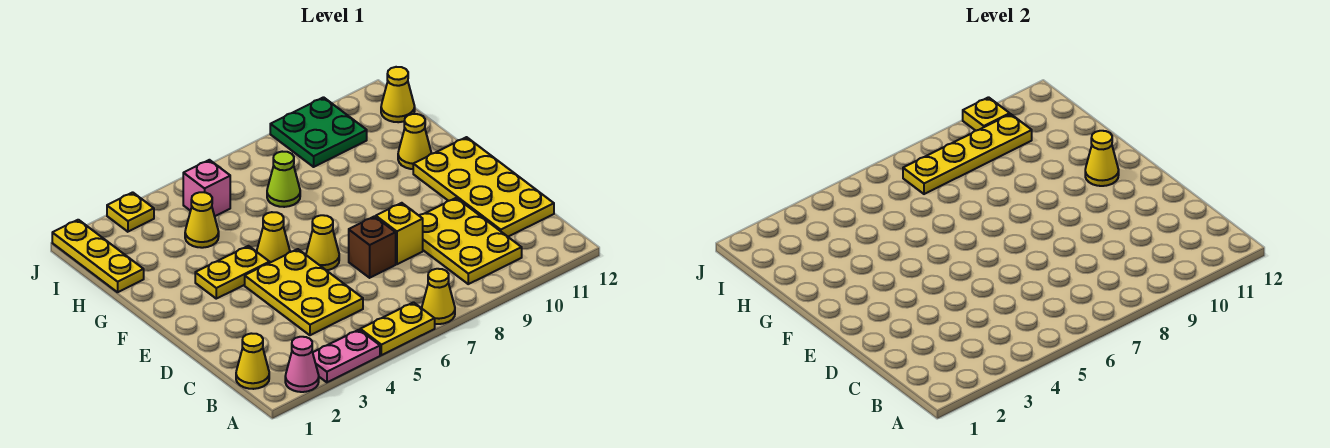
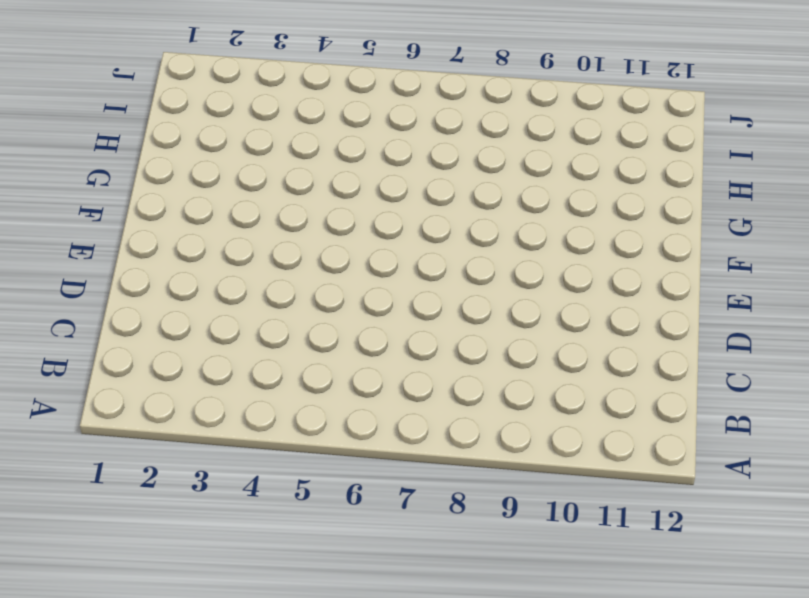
none -> pink cone A2 level 1
none -> pink plate A3:A4 level 1
none -> yellow plate A5:A6 level 1

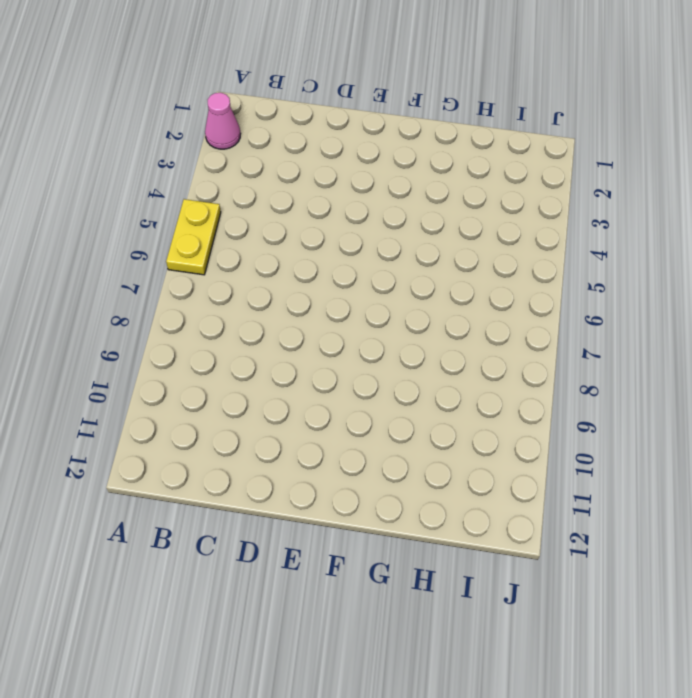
none -> pink plate A3:A4 level 1
none -> yellow cone A7 level 1
none -> yellow cone B1 level 1

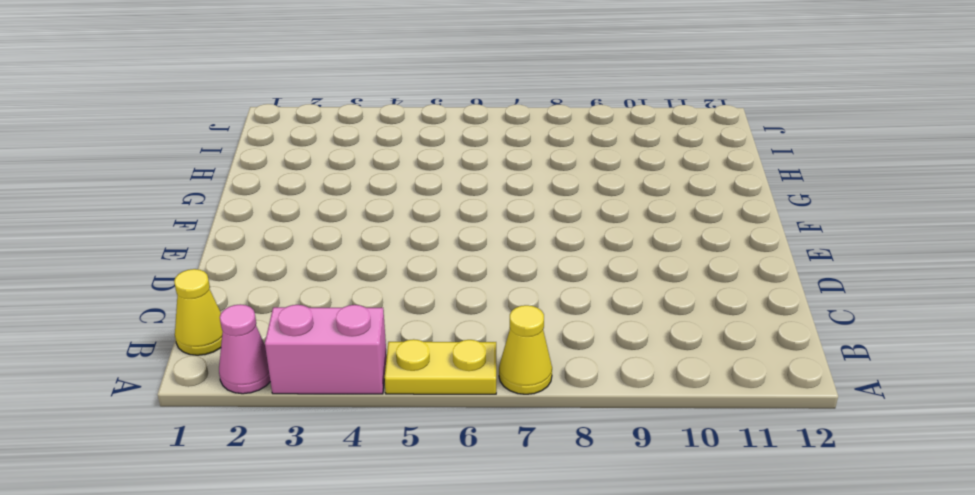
pink brick A3:A4 level 1 -> pink plate A3:A4 level 1
none -> yellow plate B9:D10 level 1
none -> yellow plate C4:E5 level 1
none -> yellow plate C11:F12 level 1

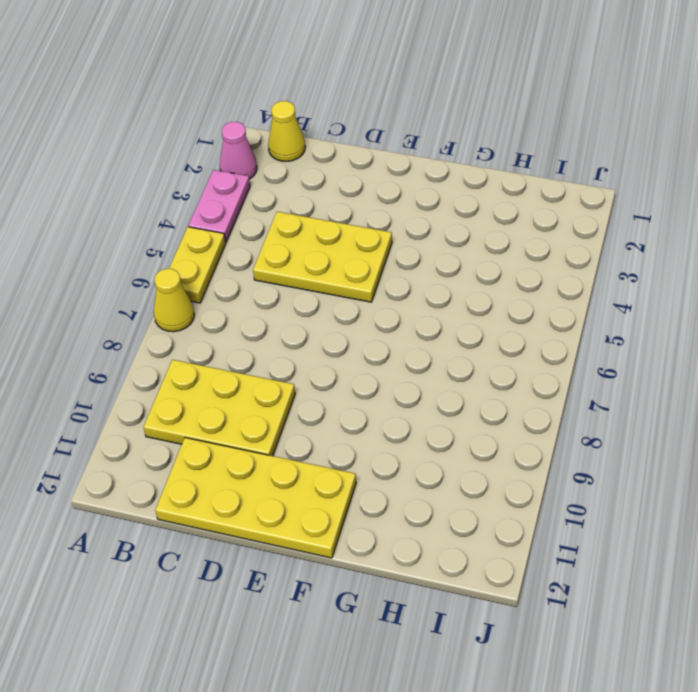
none -> brown brick D7 level 1
none -> yellow brick D8 level 1
none -> yellow cone E6 level 1

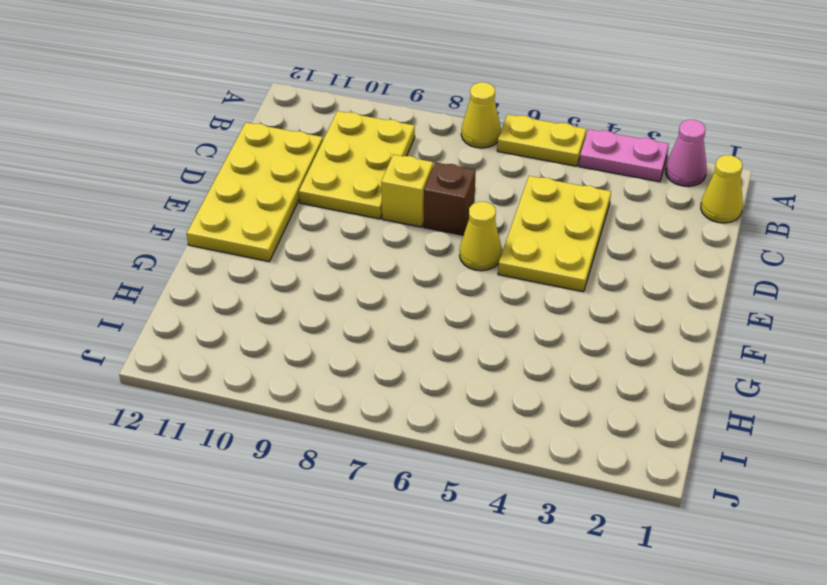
none -> yellow plate F3:F4 level 1
none -> yellow cone F5 level 1
none -> yellow cone G11 level 1

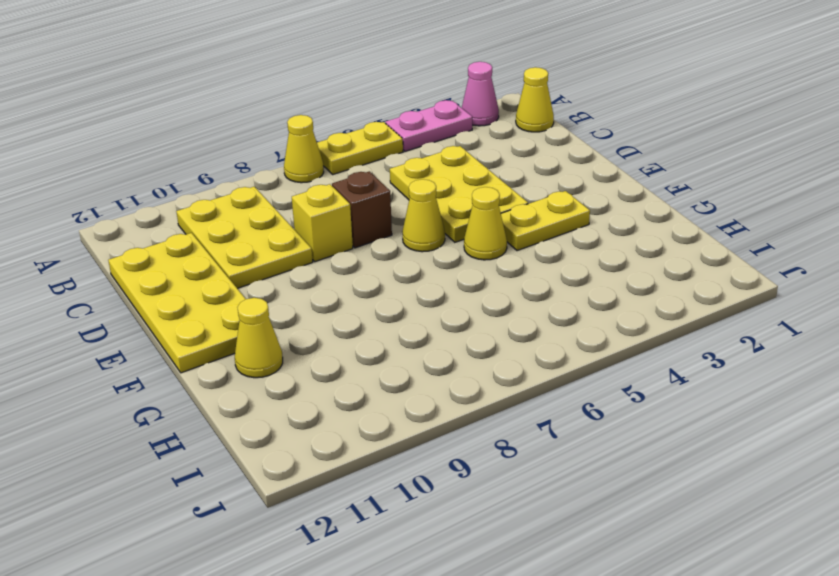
none -> yellow plate H1:J1 level 1
none -> yellow cone H4 level 1
none -> lime cone H7 level 1

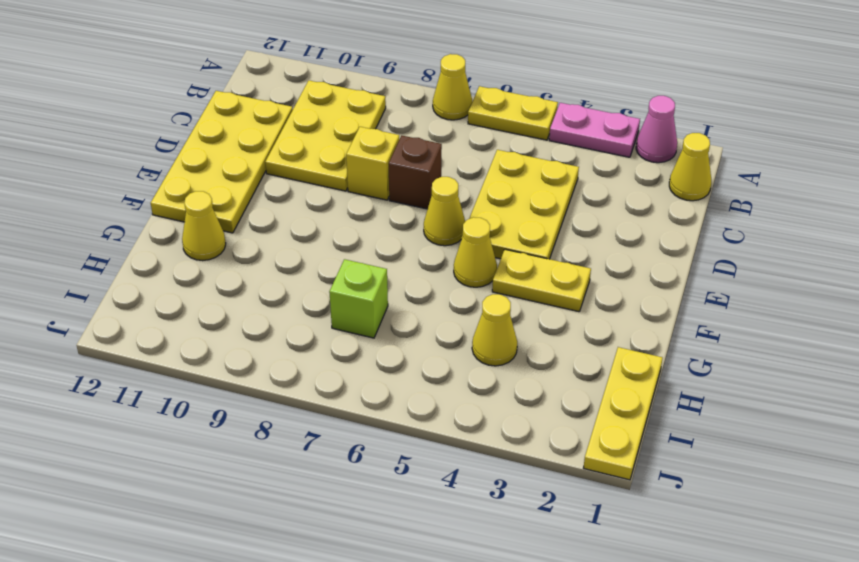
lime brick H7 level 1 -> lime cone H7 level 1
none -> pink brick I5 level 1
none -> green plate I9:J10 level 1
none -> yellow cone I12 level 1

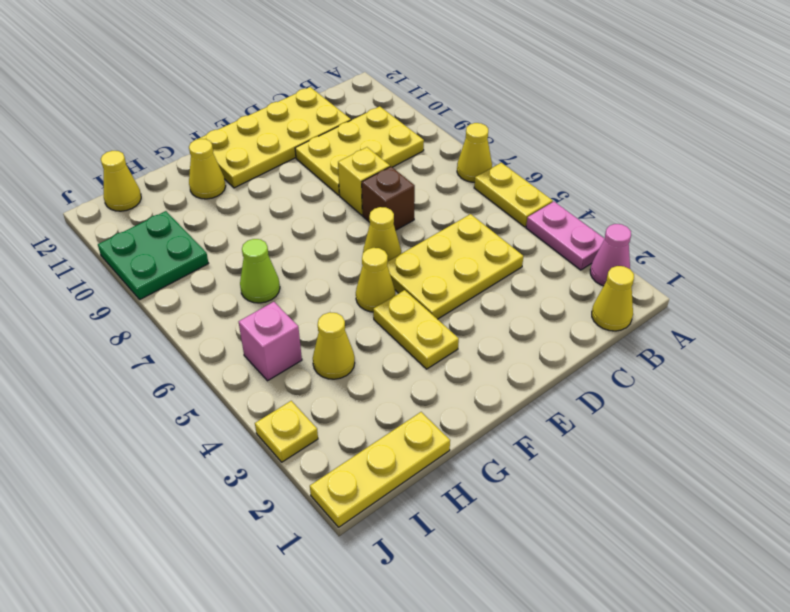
none -> yellow cone F11 level 2
none -> yellow plate I7:I10 level 2
none -> yellow plate J10 level 2

